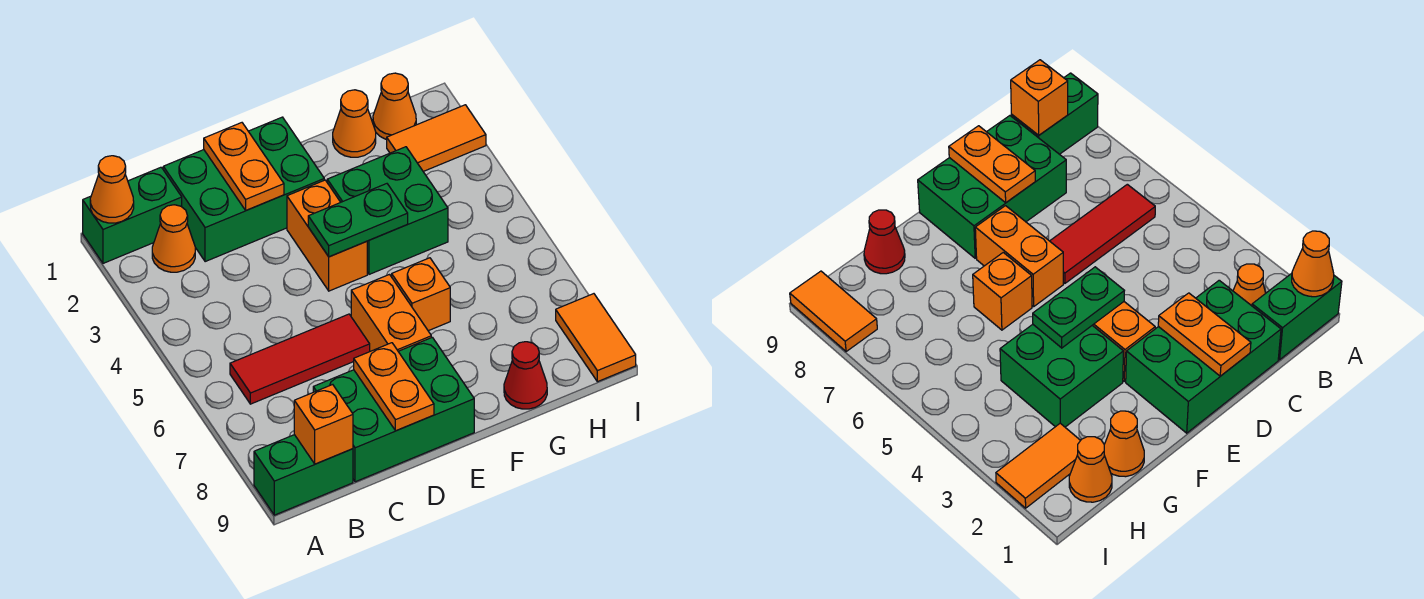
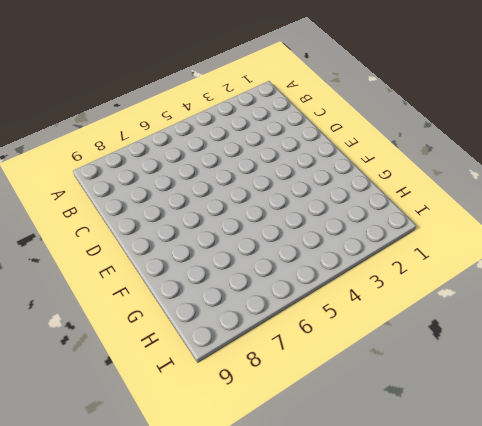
none -> green brick A1:B1 level 1
none -> green brick A9:B9 level 1
none -> orange cone B2 level 1

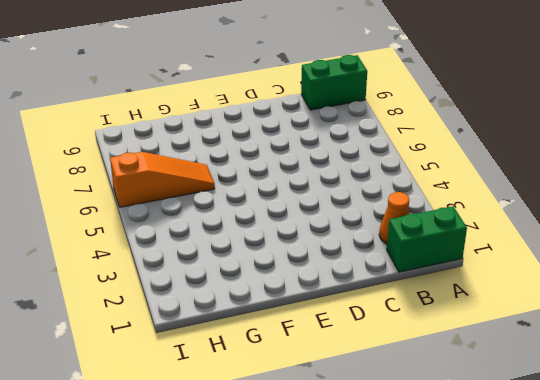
orange slope G6:I6 level 1 top I -> none
none -> red tile B6:D6 level 1
none -> green brick C1:E2 level 1
none -> green brick C8:E9 level 1

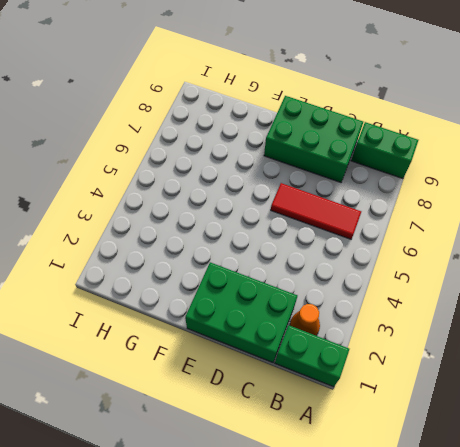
none -> orange brick E3:E4 level 1
none -> orange brick E6:E7 level 1
none -> green brick F3:G4 level 1

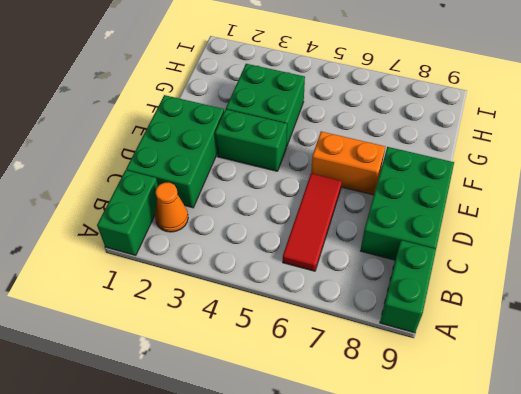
green brick E3:E4 level 1 -> orange brick E3:E4 level 1
none -> orange brick F6 level 1
none -> orange cone G1 level 1
none -> red cone G9 level 1

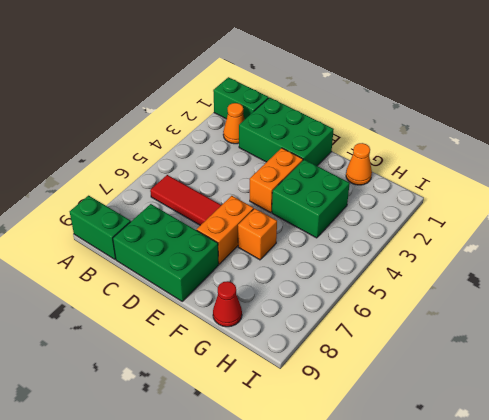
none -> orange cone H1 level 1
none -> orange tile H2:I2 level 1
none -> orange tile I8:I9 level 1

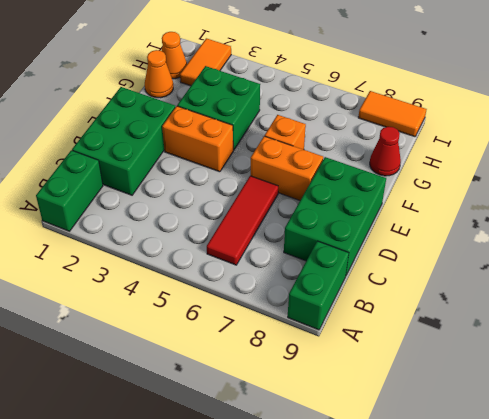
none -> orange cone B2 level 1
none -> orange cone A1 level 2
none -> orange brick B9 level 2

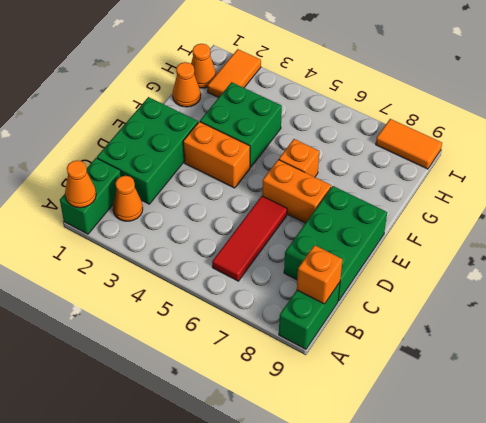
none -> red cone G9 level 1
none -> orange plate D1:D2 level 2
none -> orange plate D8:D9 level 2

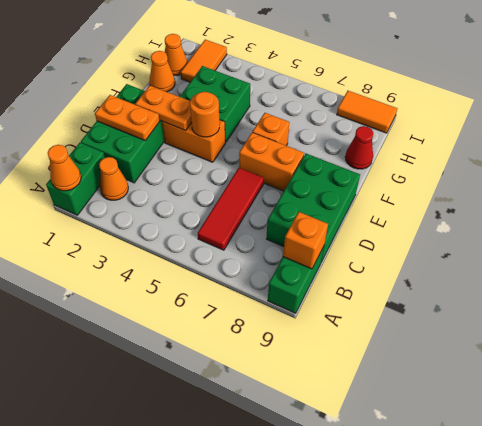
orange plate E2:E3 level 2 -> orange plate D8:D9 level 2
orange round brick E4 level 2 -> green plate E4:F4 level 2

